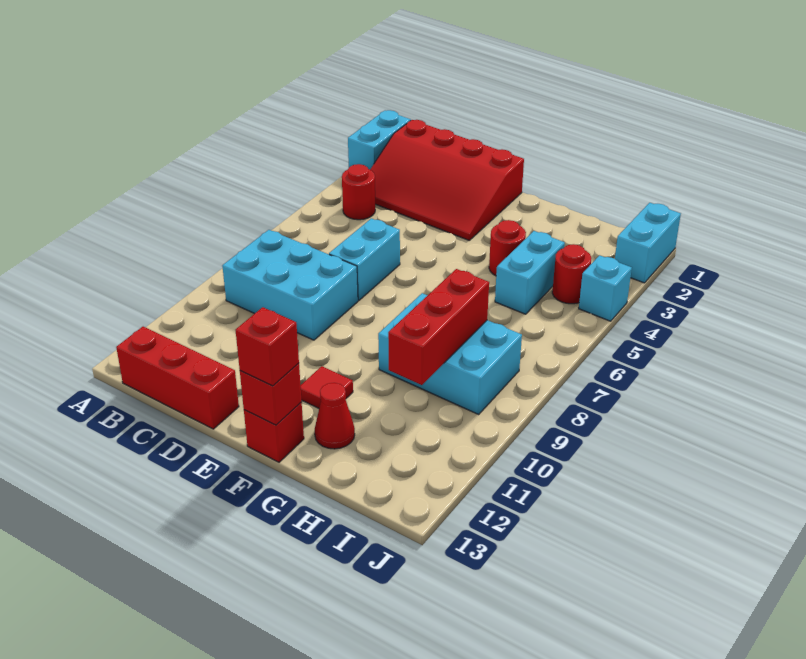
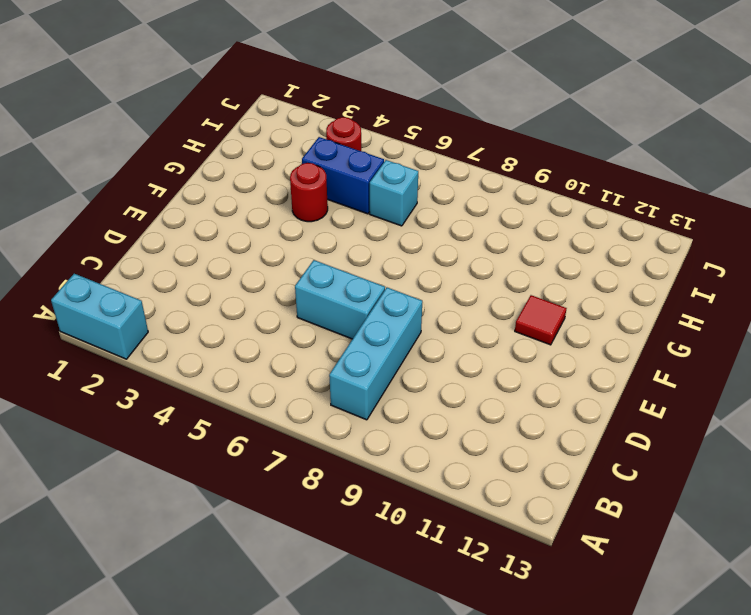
cyan brick B8:D8 level 1 -> cyan brick B8:D9 level 1
blue brick H4:H5 level 1 -> cyan brick H4:H5 level 1
cyan brick H6 level 1 -> cyan brick J4 level 1
none -> red slope B1:E3 level 1 top 1
none -> red round brick B4 level 1
none -> red brick B13:D13 level 1

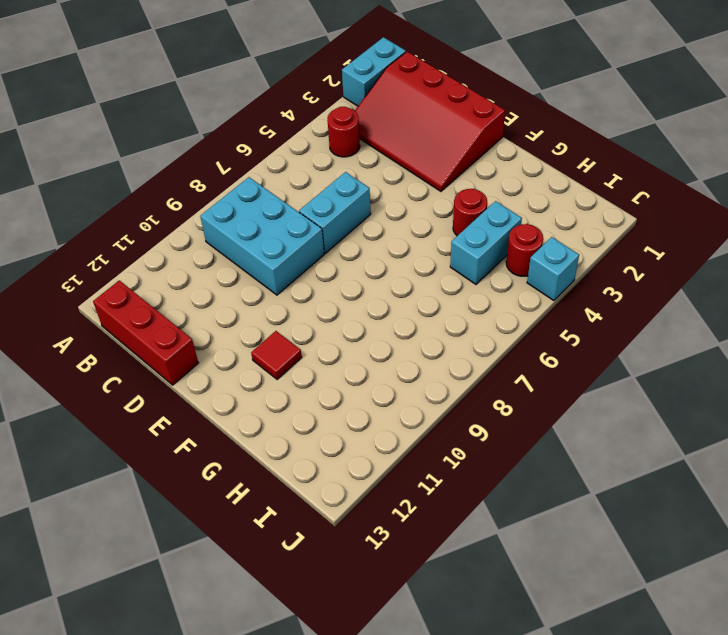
none -> red brick F13 level 1
none -> cyan brick G8:I9 level 1
none -> red cone G12 level 1

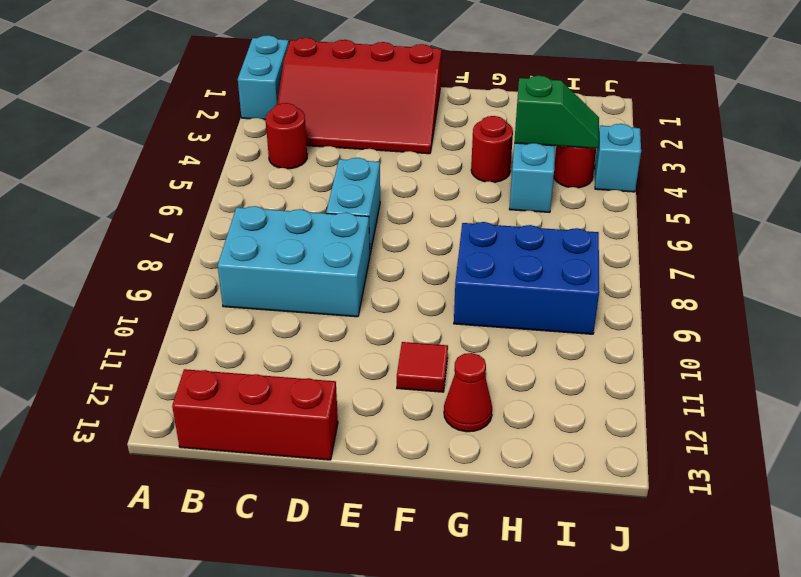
blue brick G8:I9 level 1 -> cyan brick G8:I9 level 1
green slope H4:I4 level 2 top H -> none
none -> red brick F13 level 1
none -> cyan brick J1:J2 level 1
none -> red brick F13 level 2

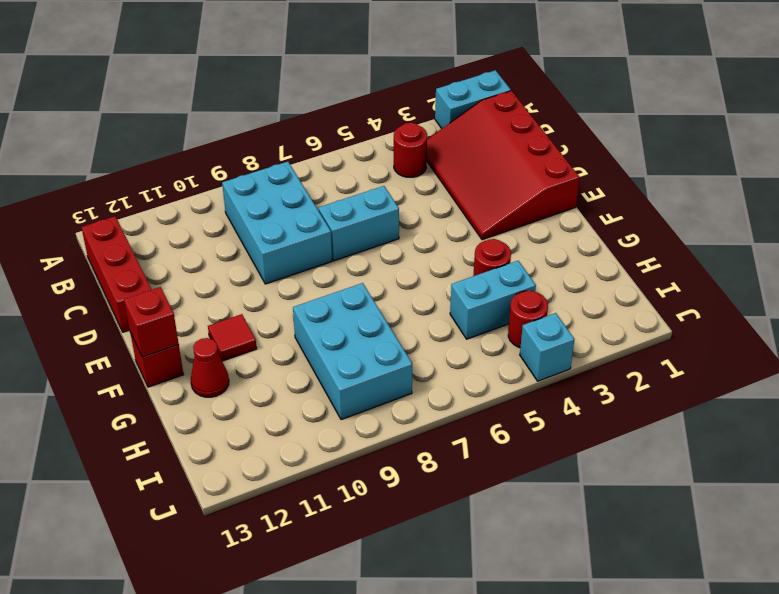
none -> cyan brick J1:J2 level 1
none -> red brick H8:H10 level 2
none -> red brick F13 level 3

